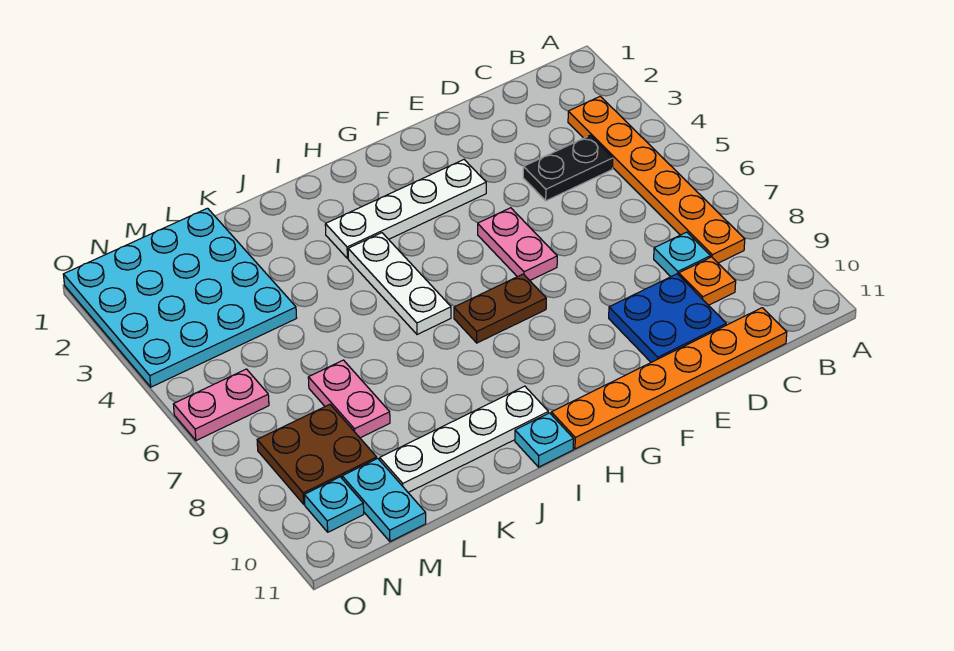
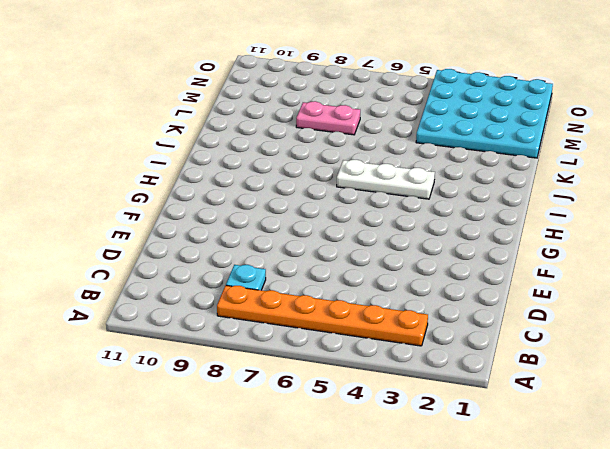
none -> black plate C4:D4 level 1
none -> orange plate C9 level 1
none -> orange plate C11:H11 level 1

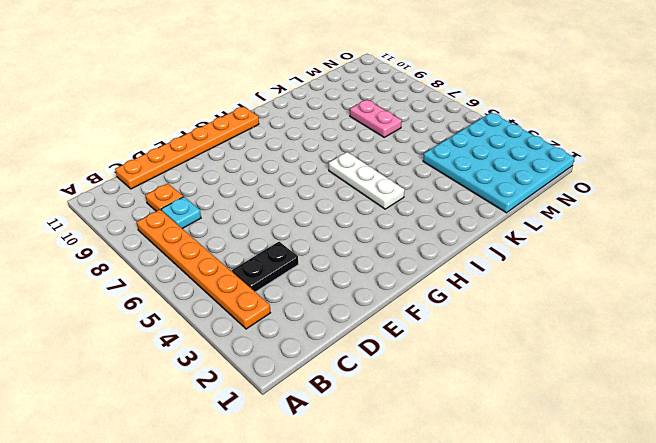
none -> blue plate D9:E10 level 1
none -> white plate F3:I3 level 1
none -> pink plate F5:F6 level 1

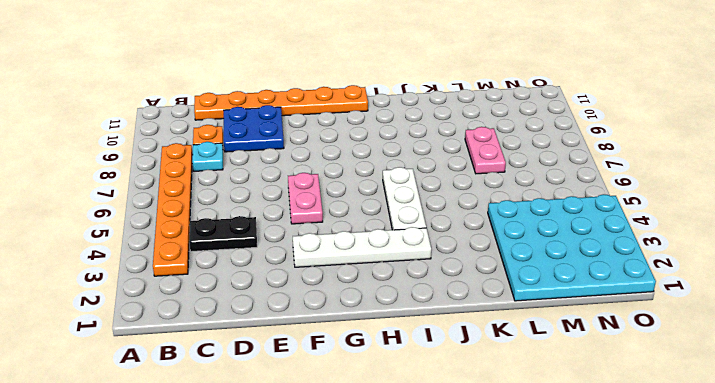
none -> brown plate G7:H7 level 1
none -> white plate I10:L10 level 1
none -> cyan plate I11 level 1

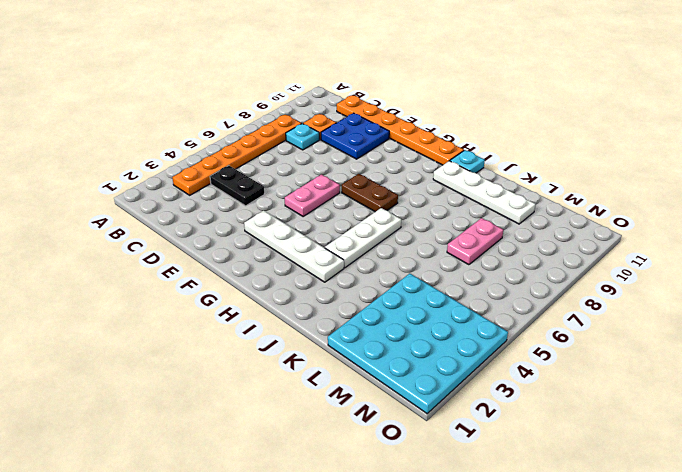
none -> brown plate M8:N9 level 1
none -> cyan plate M10:M11 level 1
none -> pink plate N6:O6 level 1

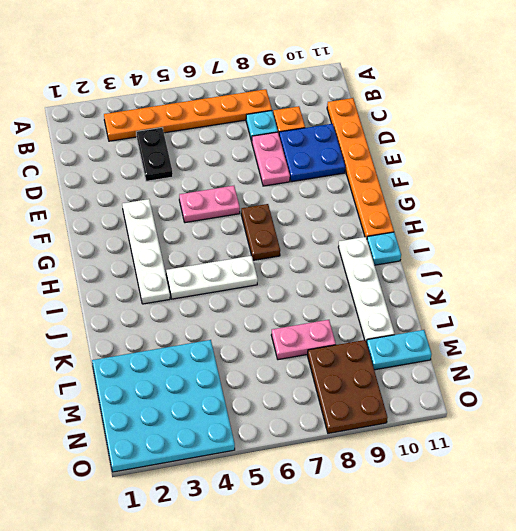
pink plate D8:E8 level 1 -> pink plate N6:O6 level 1
brown plate M8:O9 level 1 -> brown plate M8:N9 level 1
none -> cyan plate N10 level 1

